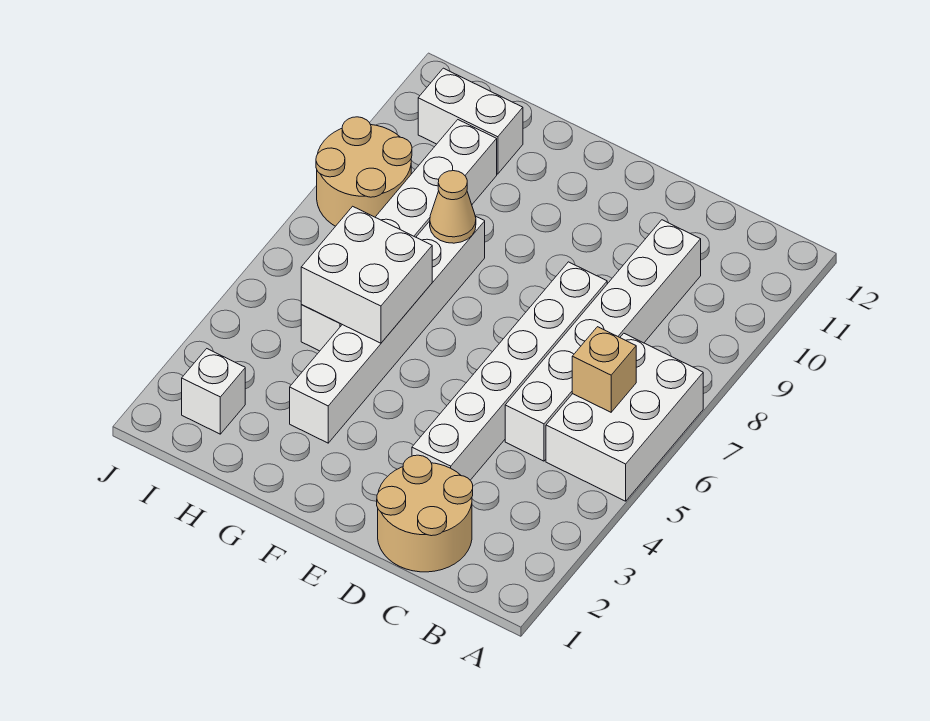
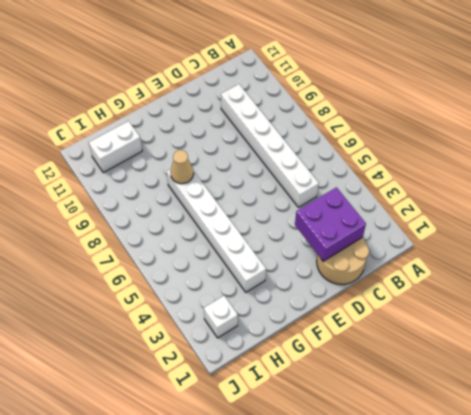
purple brick C2:D3 level 2 -> none
none -> white brick A5:B7 level 1
none -> white brick D3:D8 level 1
none -> white brick H5:H10 level 1

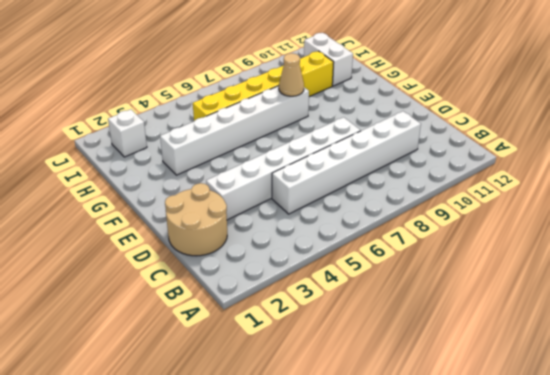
yellow brick H5:H10 level 1 -> white brick H5:H10 level 1
none -> white brick A5:B7 level 1
none -> tan round brick I8:J9 level 1
none -> tan brick B6 level 2

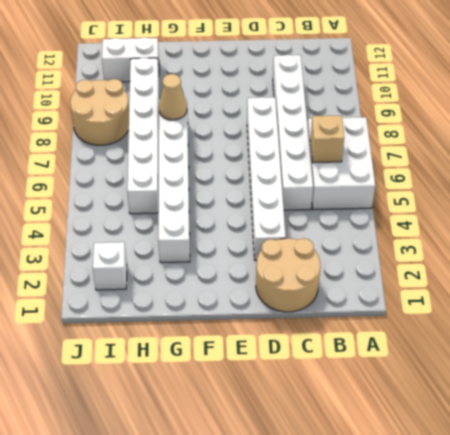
none -> white brick G5:H6 level 2

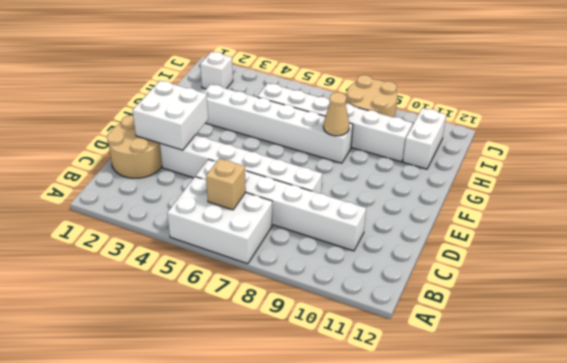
white brick D2:E3 level 2 -> white brick G5:H6 level 2

